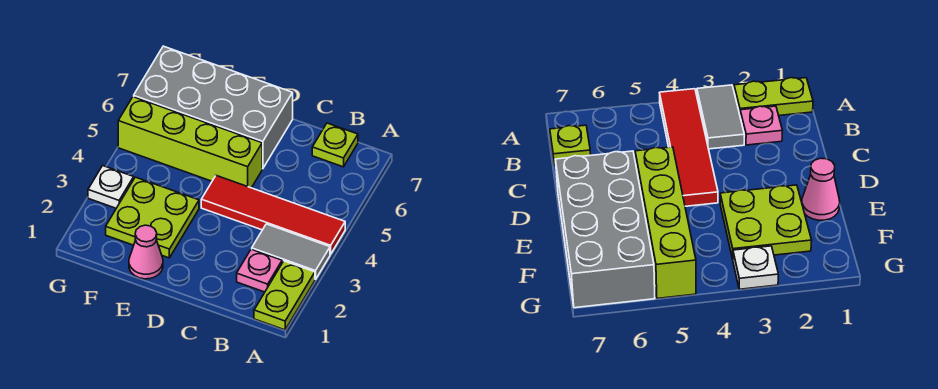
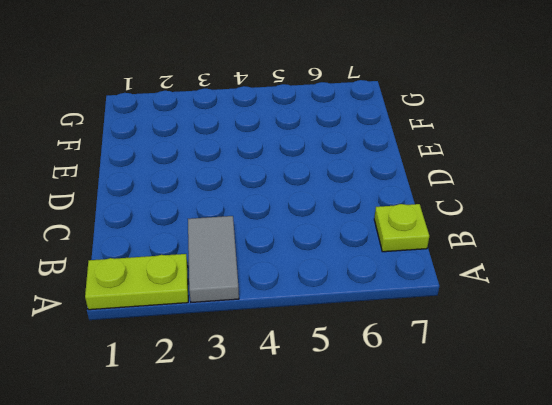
none -> red tile A4:D4 level 1
none -> pink plate B2 level 1

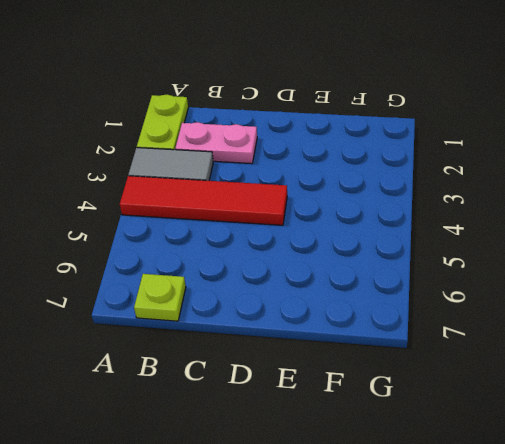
pink plate B2:C2 level 1 -> pink plate B2 level 1
none -> lime brick D5:G5 level 1
none -> grey brick D6:G7 level 1

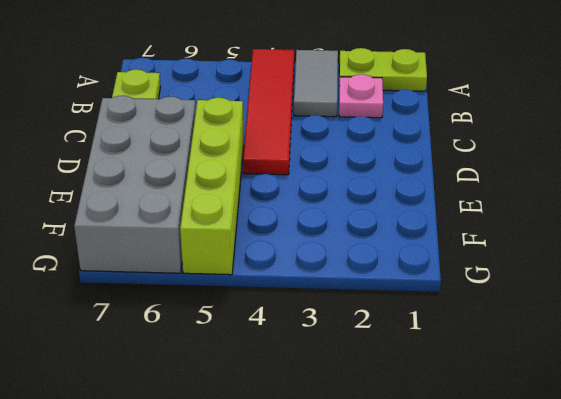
none -> pink cone E1 level 1
none -> lime plate E2:F3 level 1

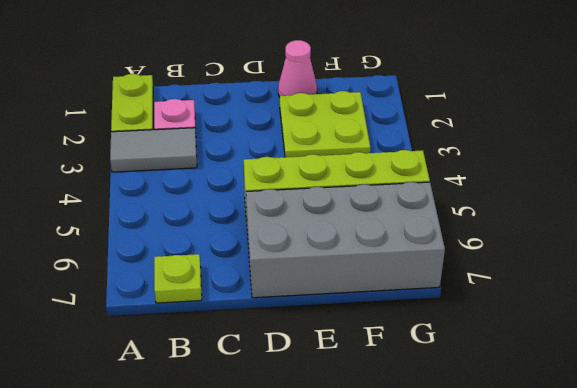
none -> red tile A4:D4 level 1
none -> white plate G3 level 1

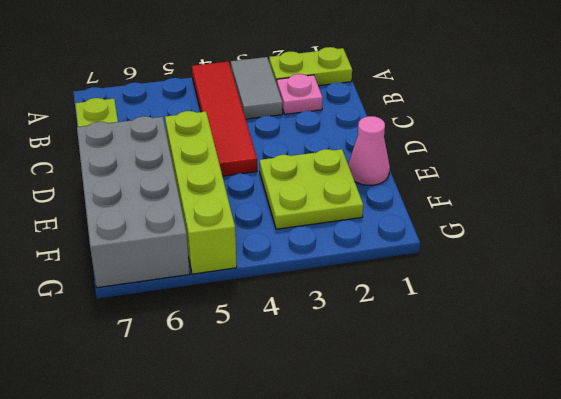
none -> white plate G3 level 1

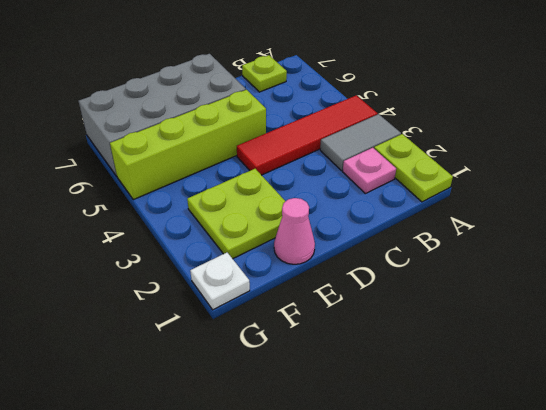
white plate G1 level 1 -> white plate G3 level 1

